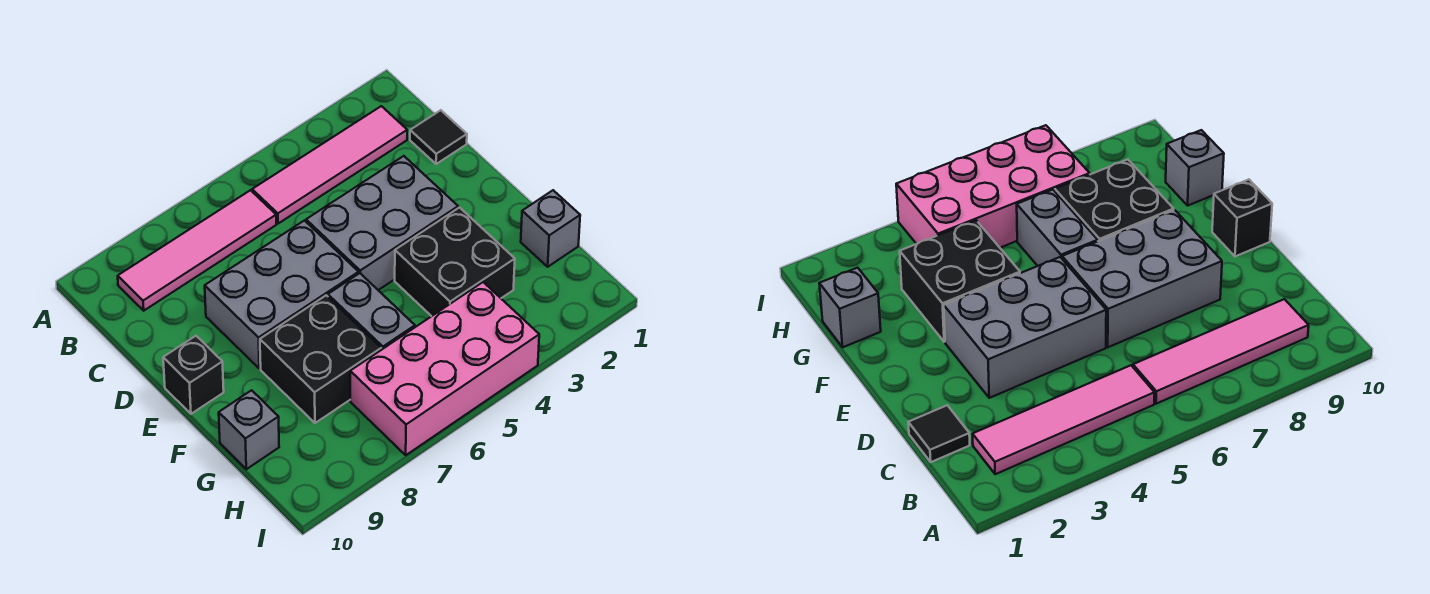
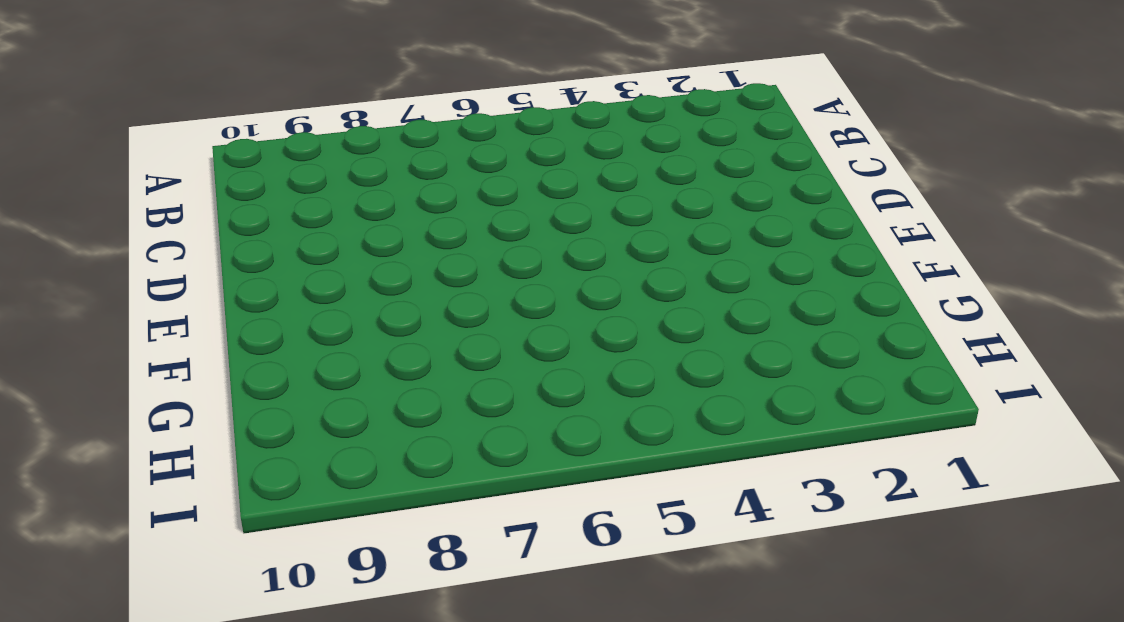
none -> pink tile B2:B5 level 1
none -> pink tile B6:B9 level 1
none -> black tile C1 level 1

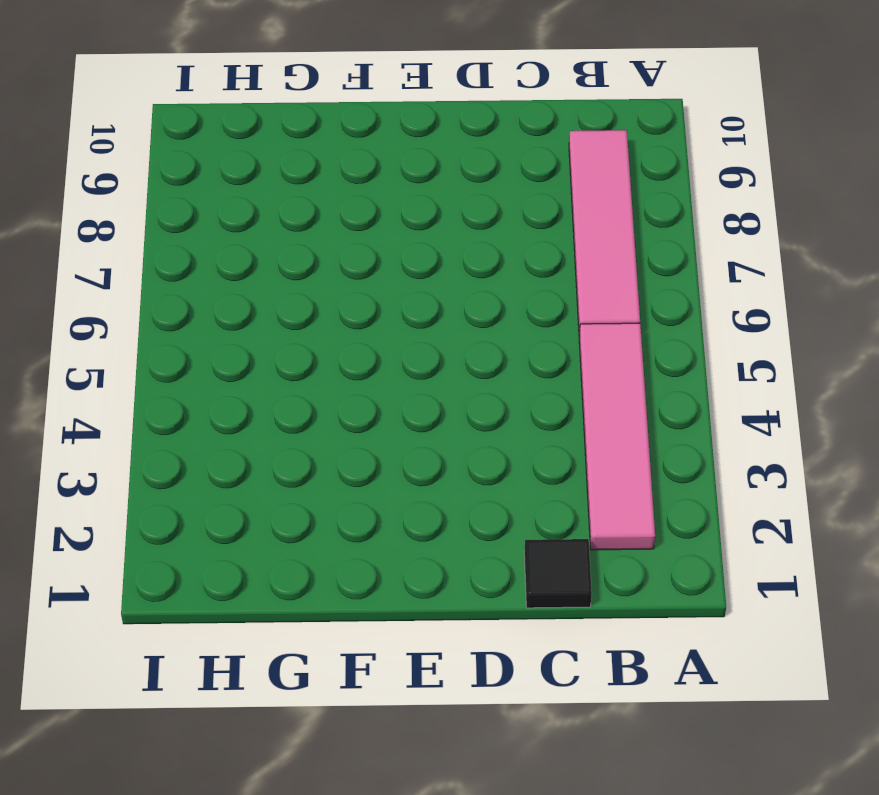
none -> grey brick D3:E5 level 1
none -> grey brick D6:E8 level 1
none -> black brick E10 level 1

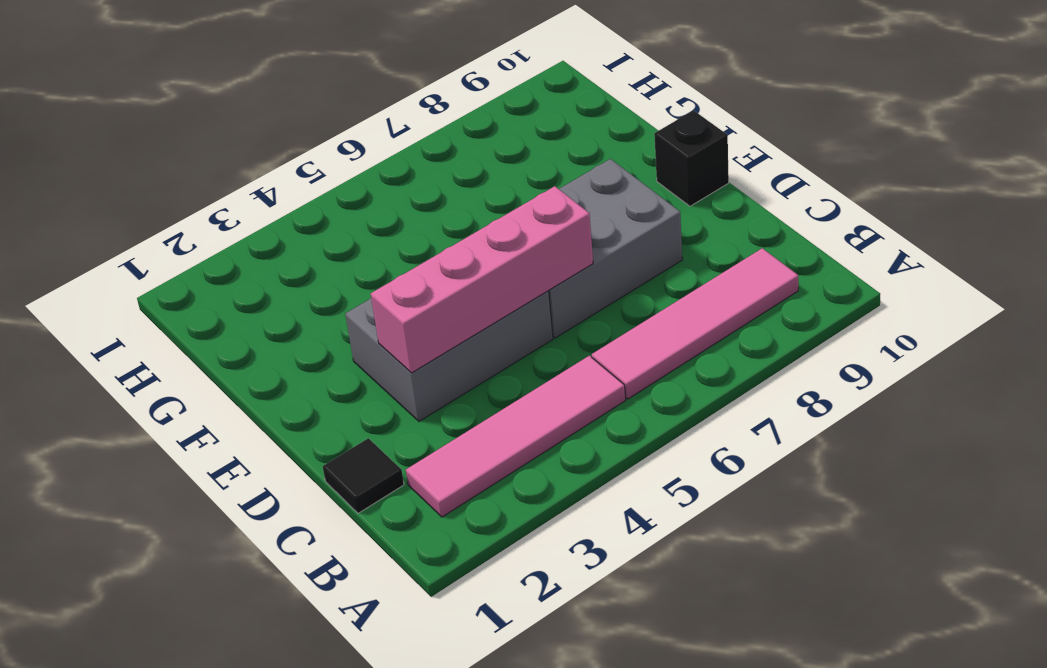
pink brick D3:D6 level 2 -> none
none -> black brick F3:G4 level 1
none -> grey brick F6:G6 level 1
none -> black brick F7:G8 level 1

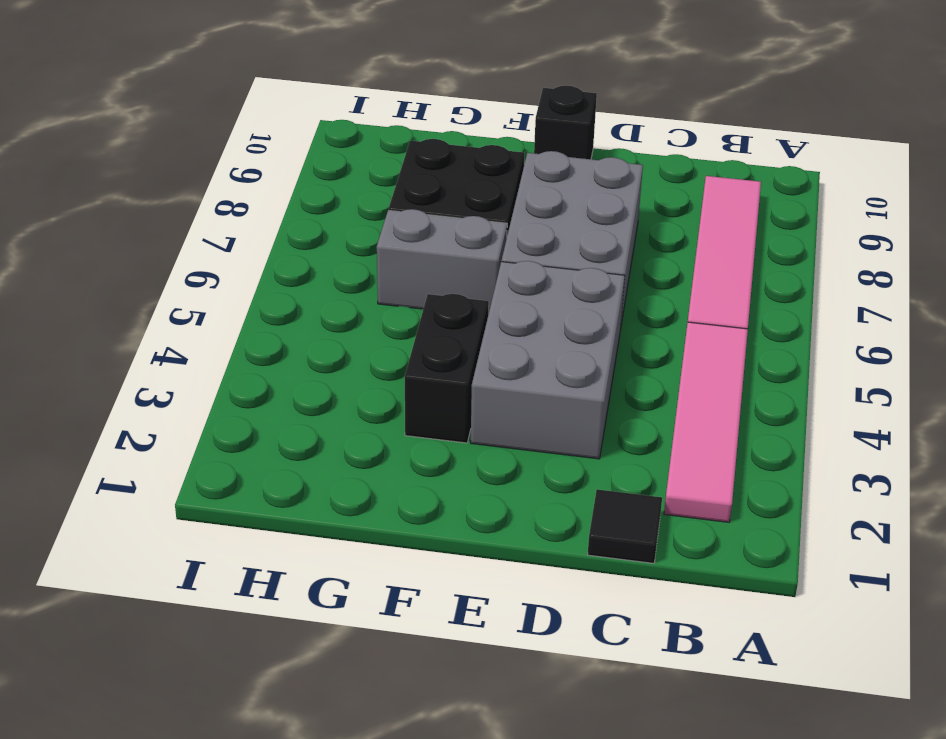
black brick F3:F4 level 1 -> black brick F3:G4 level 1
none -> grey brick G1 level 1
none -> grey brick G10 level 1
none -> pink brick H4:I7 level 1

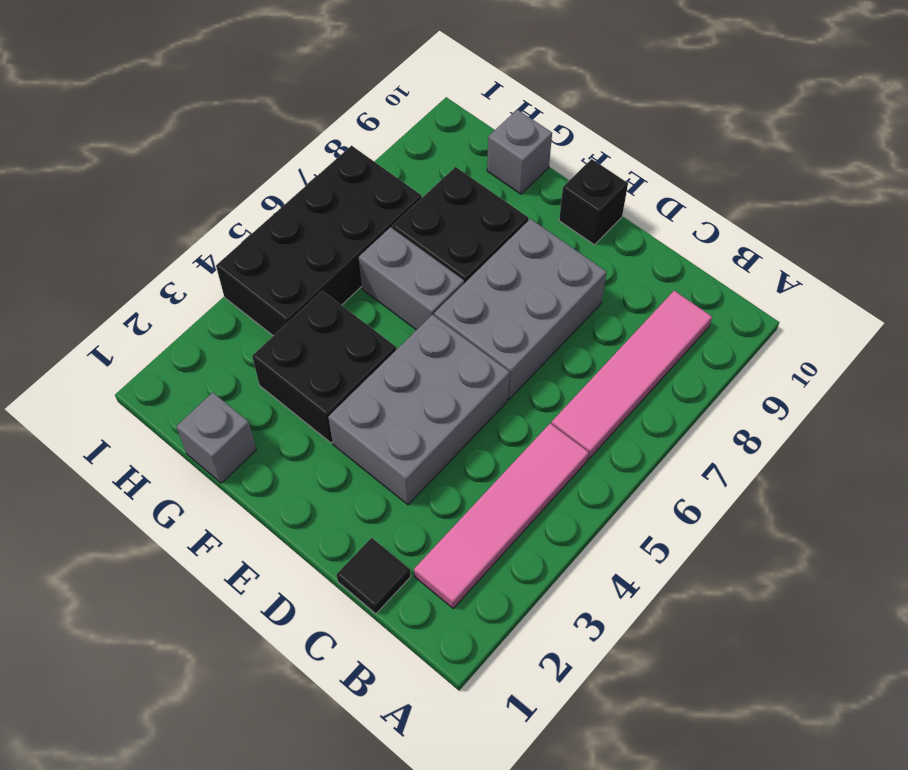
black brick H4:I7 level 1 -> pink brick H4:I7 level 1

